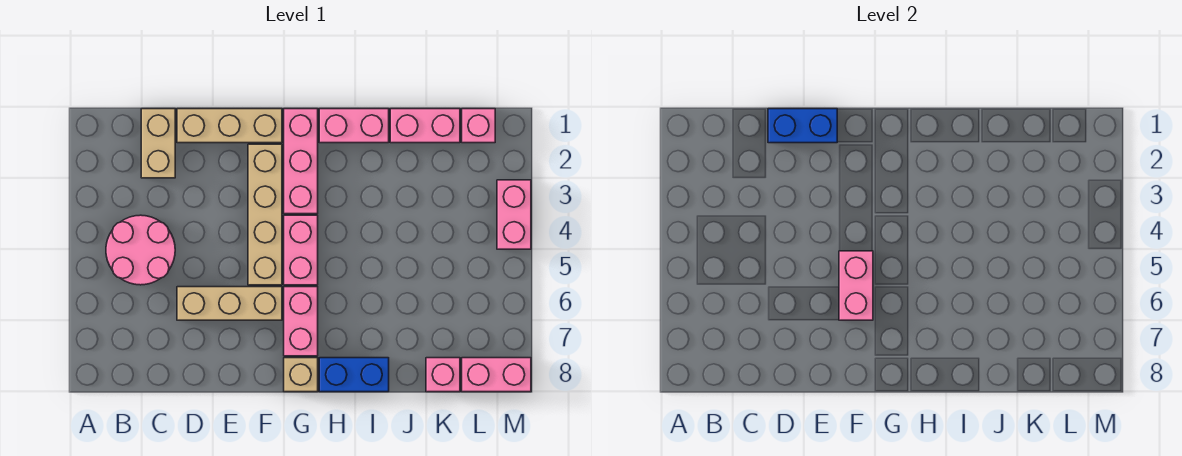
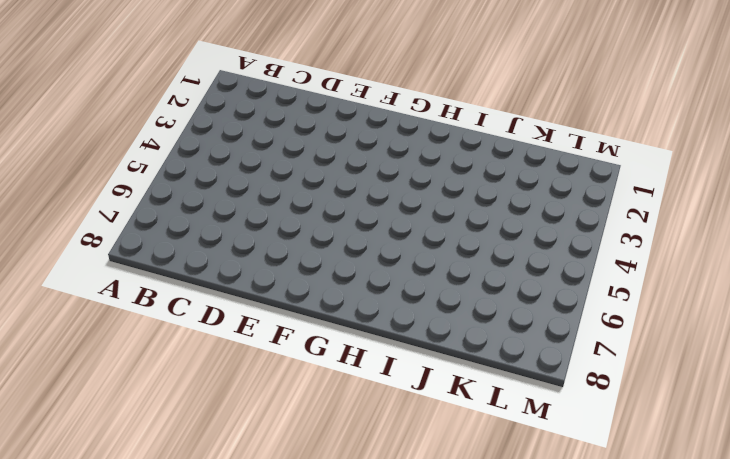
none -> pink round brick B4:C5 level 1
none -> tan brick C1:C2 level 1
none -> tan brick D1:F1 level 1

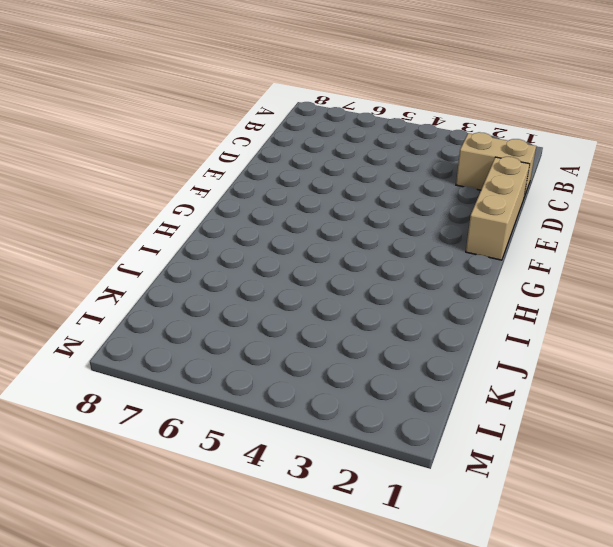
none -> pink round brick B4:C5 level 1
none -> tan brick D6:F6 level 1
none -> tan brick F2:F5 level 1

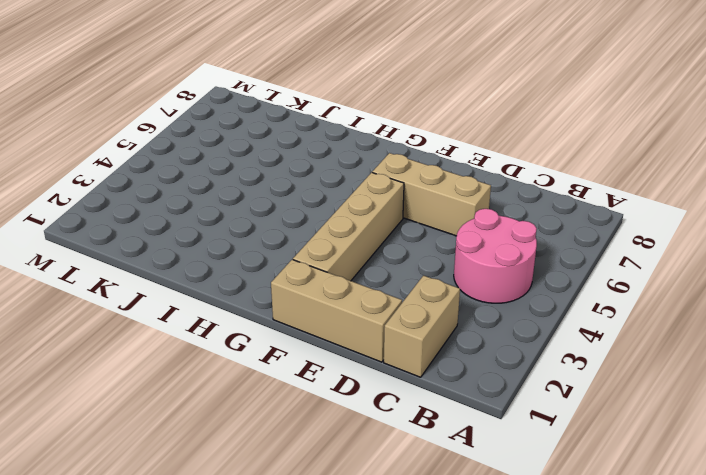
none -> pink brick G1:G3 level 1
none -> pink brick G4:G5 level 1
none -> pink brick G6:G7 level 1

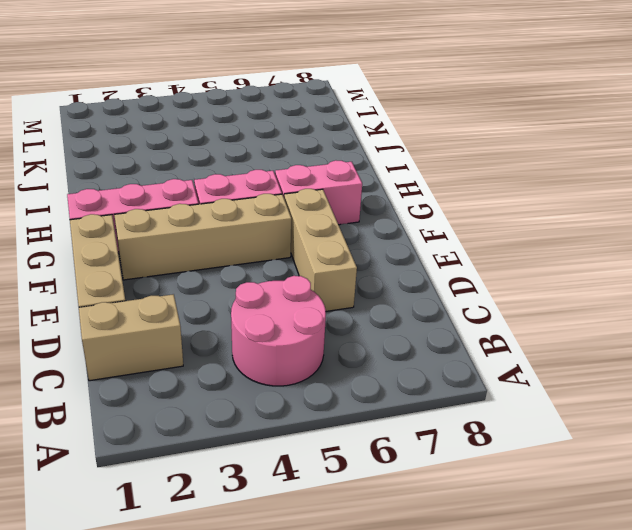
none -> tan brick G8 level 1
none -> pink brick H1:I1 level 1
none -> blue brick H8:I8 level 1

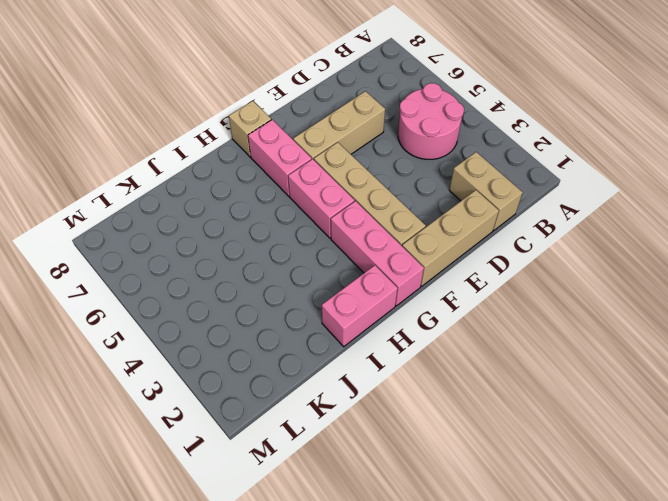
none -> blue brick H8:I8 level 1
none -> pink brick J1:K1 level 1
none -> pink brick K8 level 1

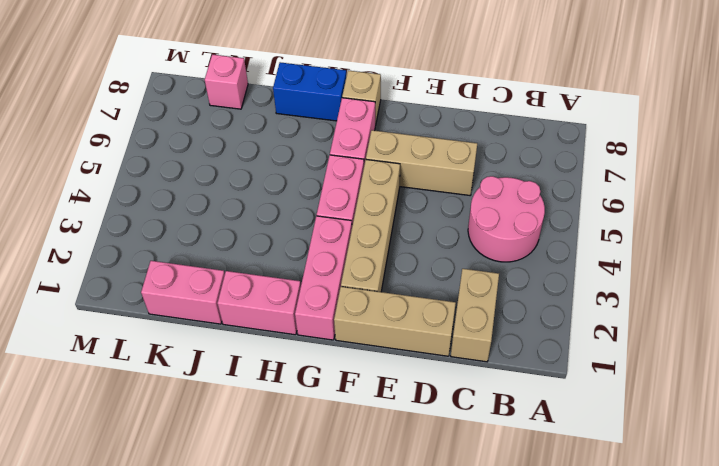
none -> pink brick L1 level 1
none -> pink brick L8:M8 level 1
none -> pink brick M3:M4 level 1

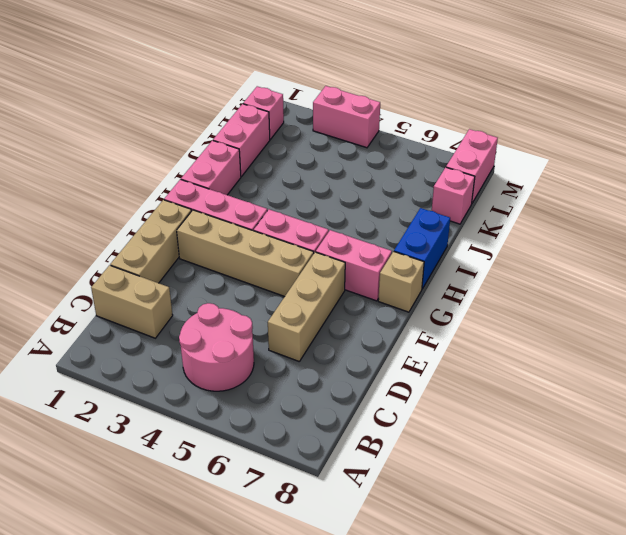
none -> blue brick D1:E1 level 2
none -> pink brick F5:F6 level 2

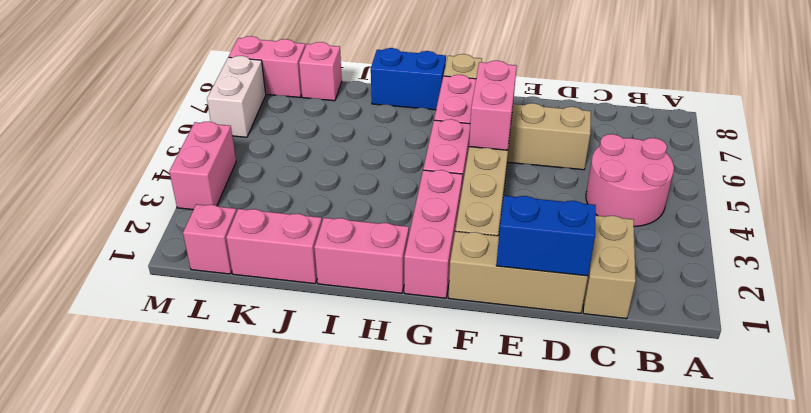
white brick M6:M7 level 1 -> none

